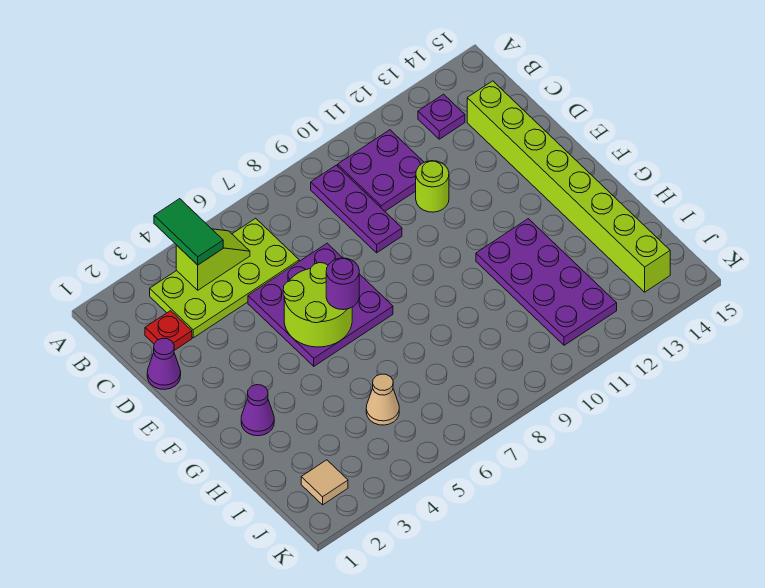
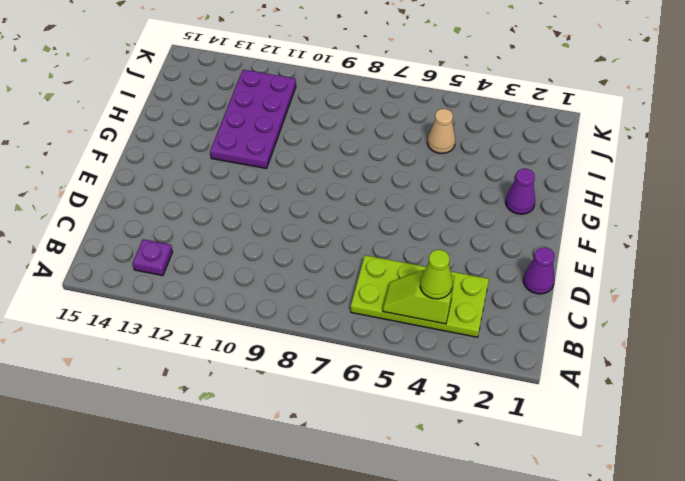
lime cone B4 level 3 -> green tile A4:B4 level 3
none -> purple plate B9:D9 level 1
none -> purple plate B10:C11 level 1
none -> red plate C2 level 1

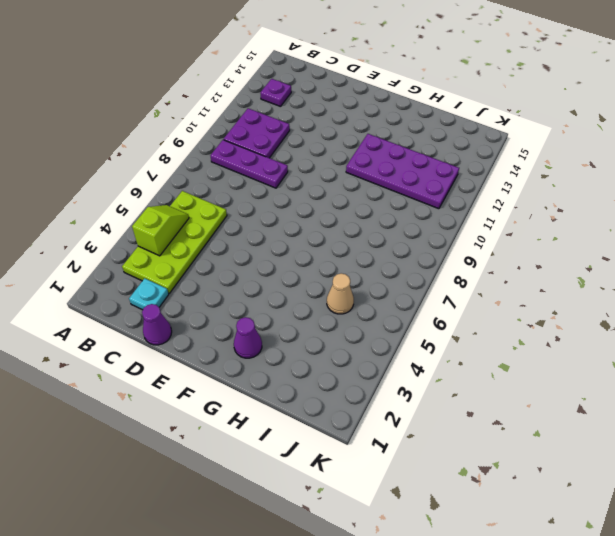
cyan plate C2 level 1 -> red plate C2 level 1
none -> lime brick C14:J14 level 1
none -> purple plate D5:F7 level 1
none -> lime round brick D11 level 1

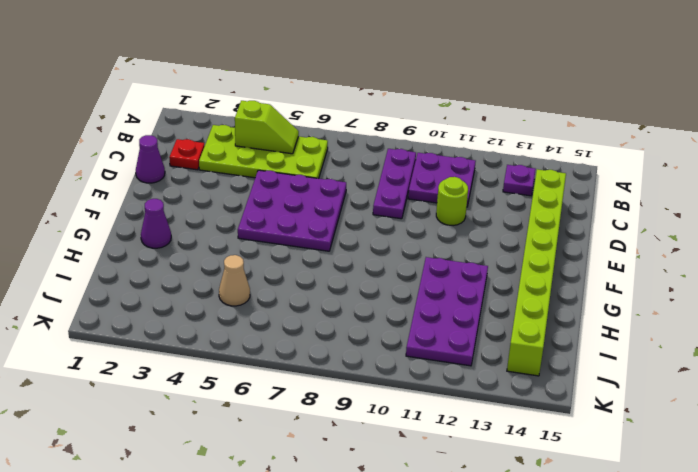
none -> tan tile J2 level 1
none -> lime round brick E5:F6 level 2
none -> green tile A4:B4 level 3

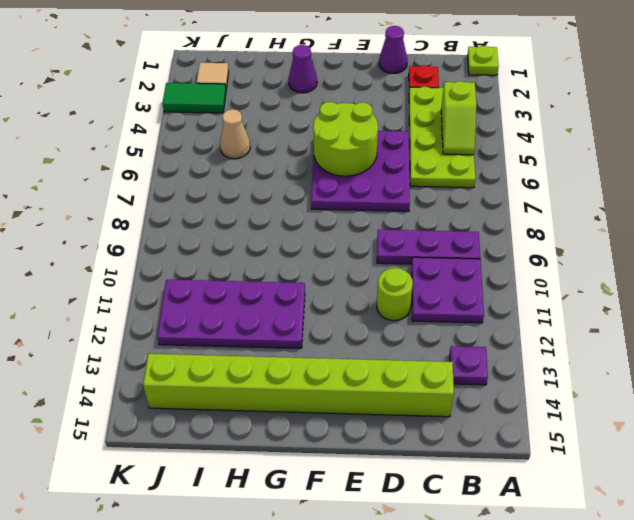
lime plate A1 level 1 -> none
green tile J3:K3 level 1 -> green tile A4:B4 level 3
none -> purple round brick F6 level 3

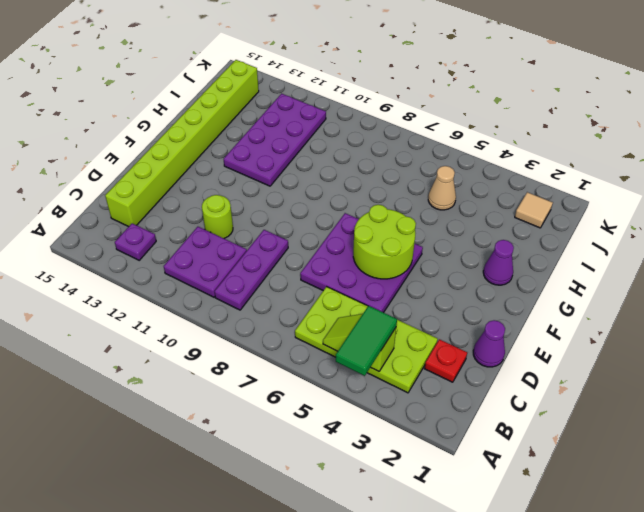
none -> purple round brick F6 level 3

